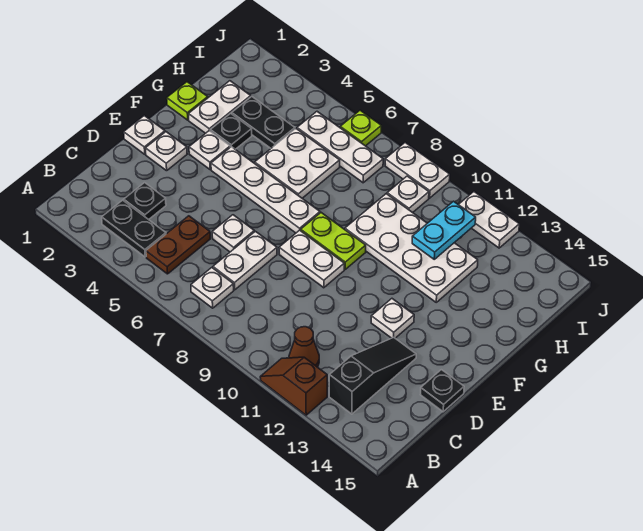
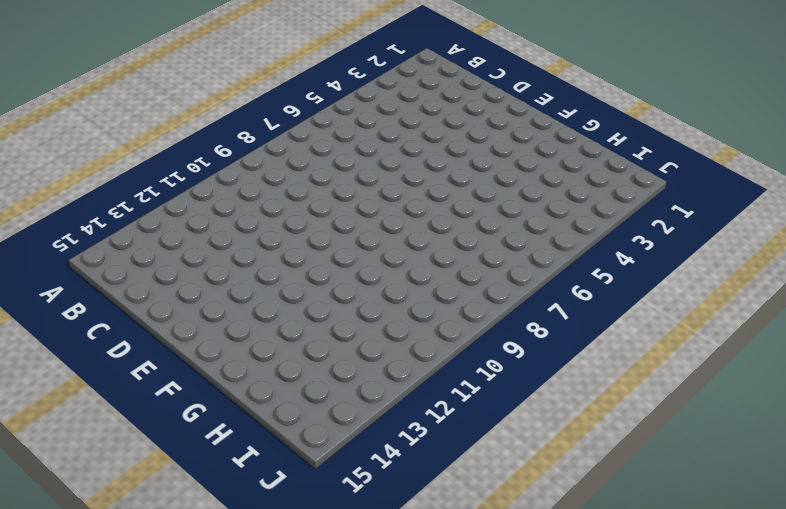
none -> brown slope A11:A12 level 1 top 12
none -> black plate B3:B4 level 1
none -> brown plate B5:C5 level 1

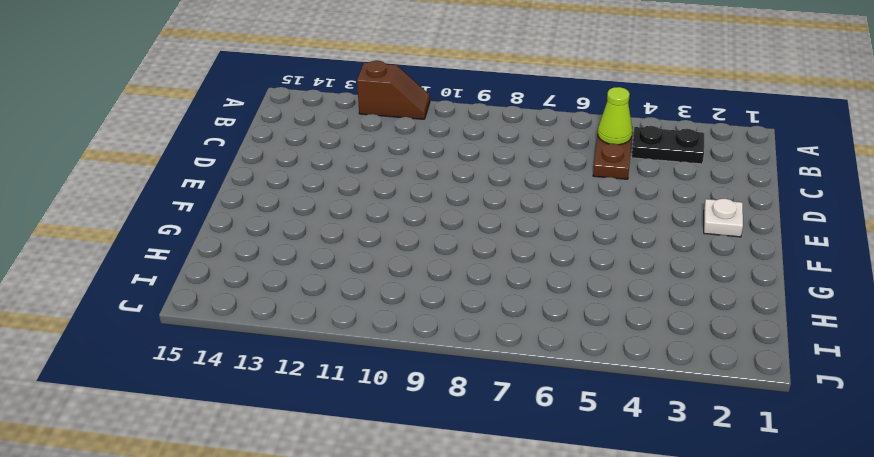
lime cone B5 level 2 -> none
none -> white plate B7 level 1
none -> brown cone B11 level 1
none -> black slope B13:D13 level 1 top B

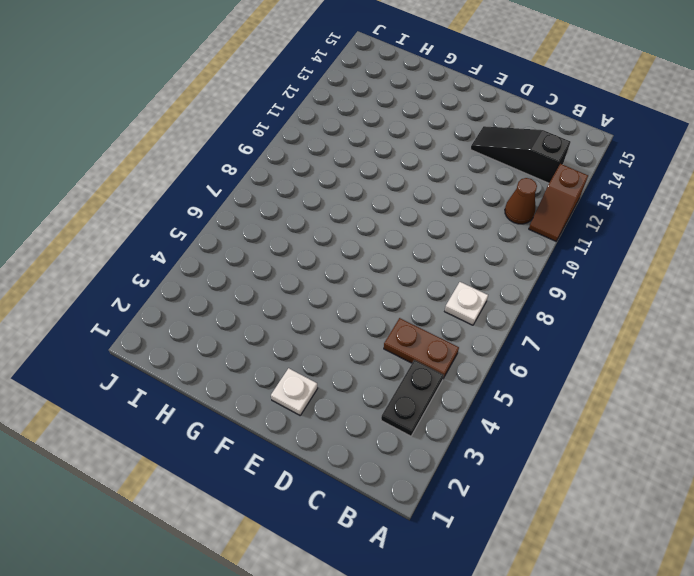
none -> black plate C3 level 1
none -> white plate C7:D7 level 1
none -> white plate D6 level 1

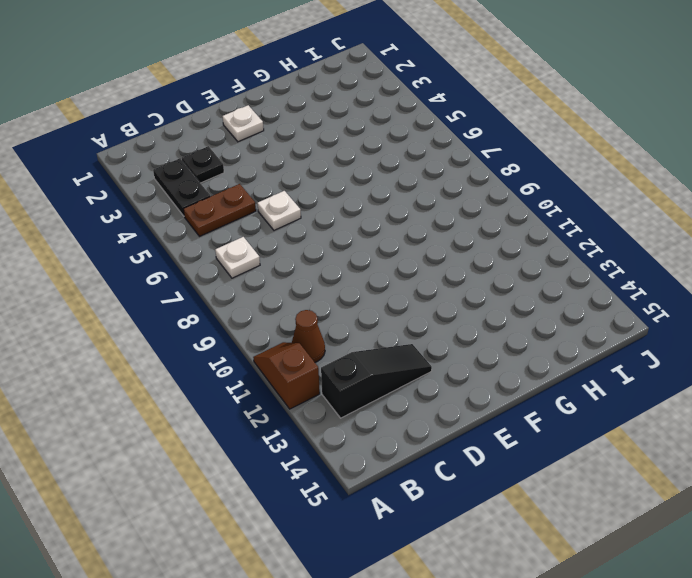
none -> white plate C7:D7 level 1
none -> black plate D15 level 1
none -> white plate E1 level 1

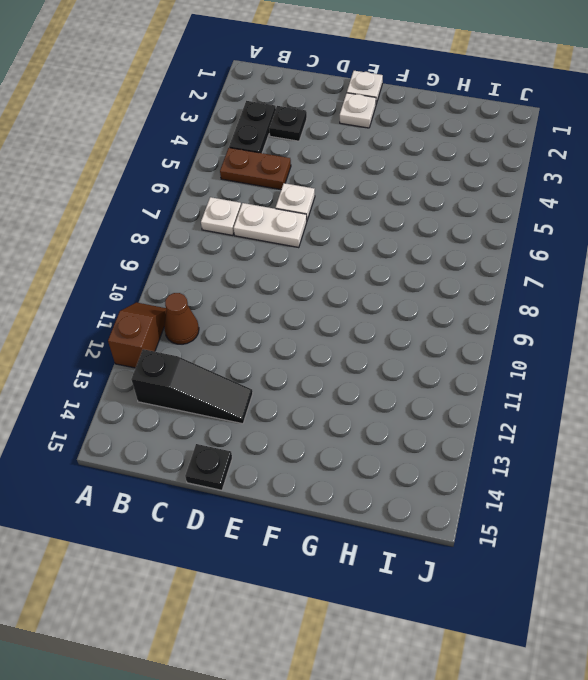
none -> white plate E8:E9 level 1
none -> white plate E12 level 1
none -> white plate F3 level 1

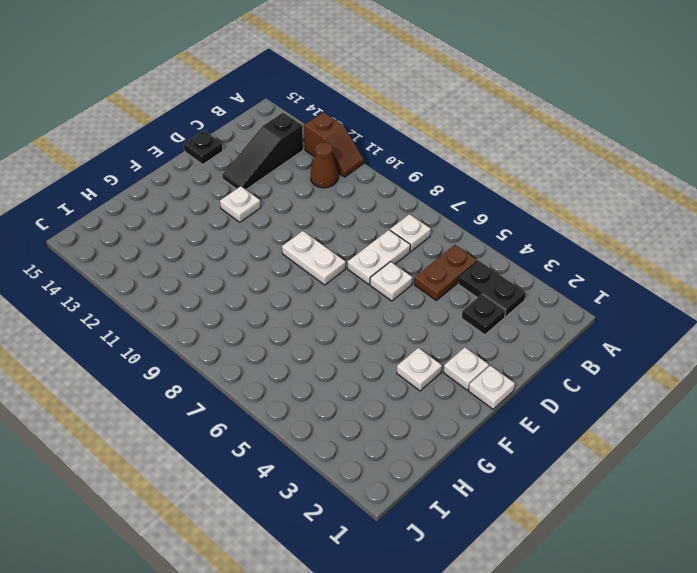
none -> white plate F4:F7 level 1
none -> lime plate F8:F9 level 1
none -> lime plate G1 level 1

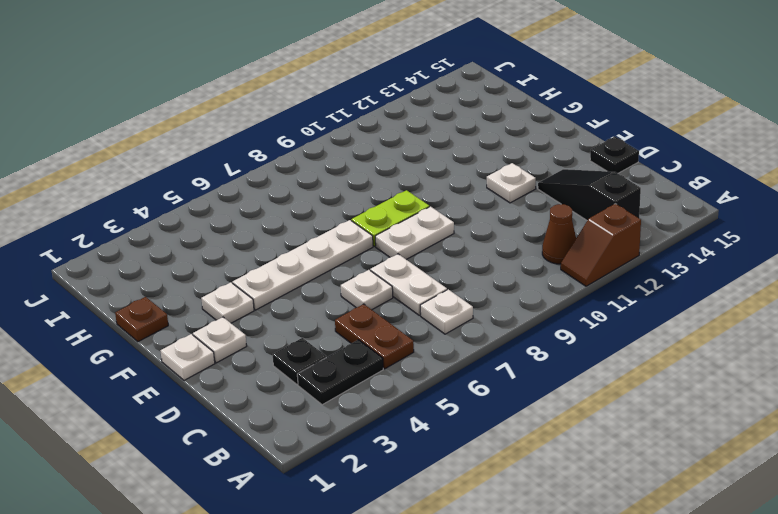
brown plate G1 level 1 -> lime plate G1 level 1
none -> white plate G2:H2 level 1
none -> black plate G3 level 1
none -> white plate G5:H6 level 1

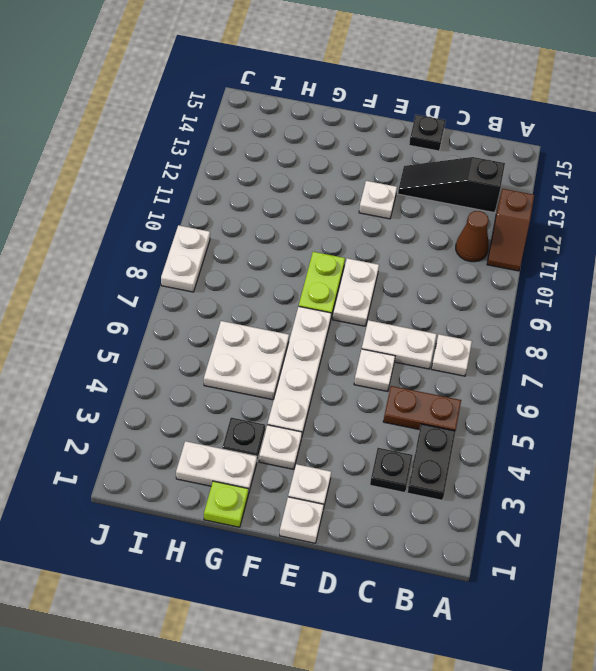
none -> white plate G9:H12 level 1
none -> black plate H3:H4 level 1
none -> white plate I5:I7 level 1

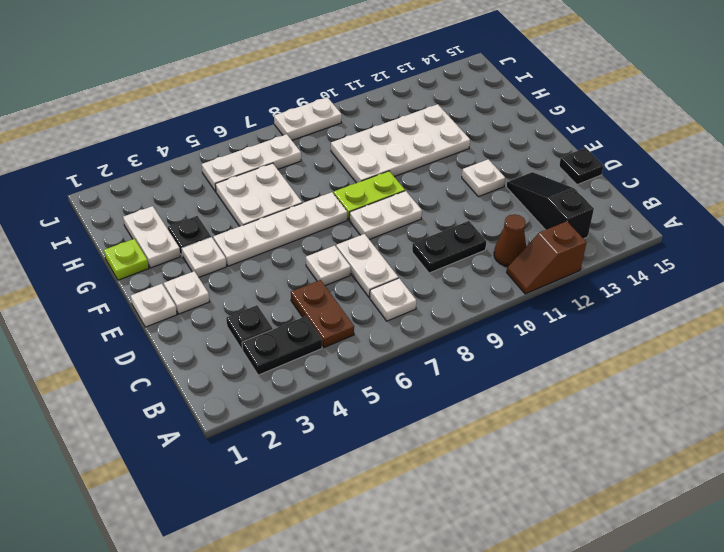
black plate C9:C10 level 1 -> black plate H3:H4 level 1
none -> white plate I9 level 1
none -> lime plate J6 level 1
none -> white plate J11:J12 level 1

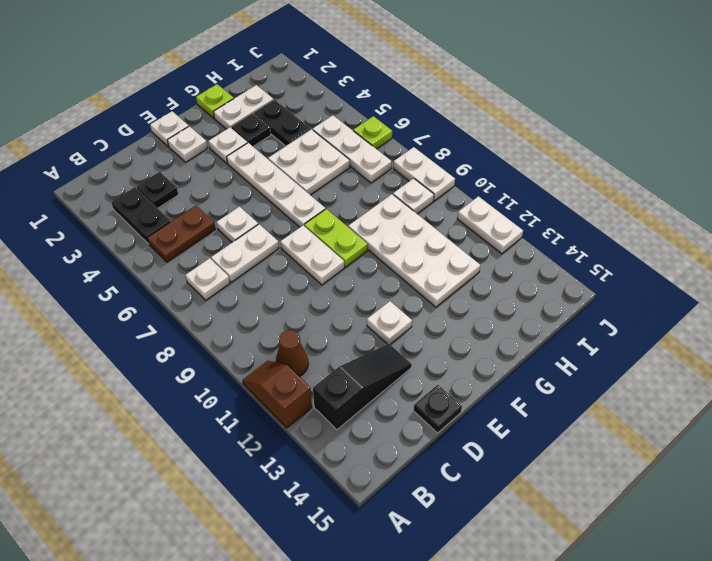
none -> cyan plate H11:I11 level 2

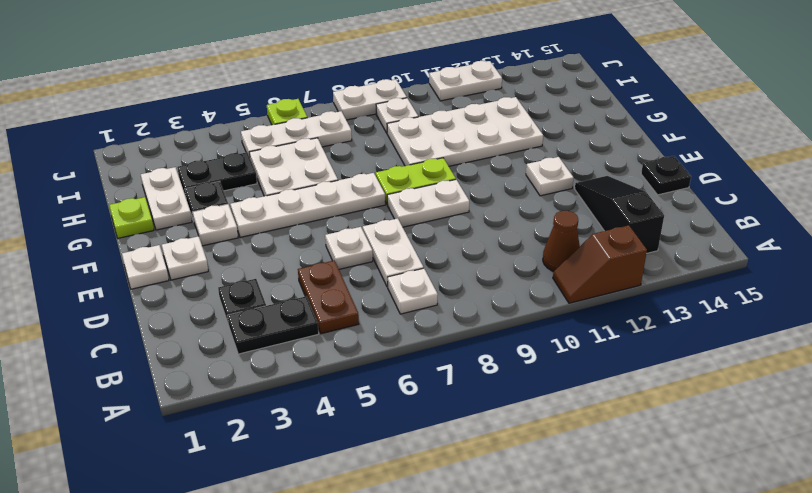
none -> cyan plate H11:I11 level 2

